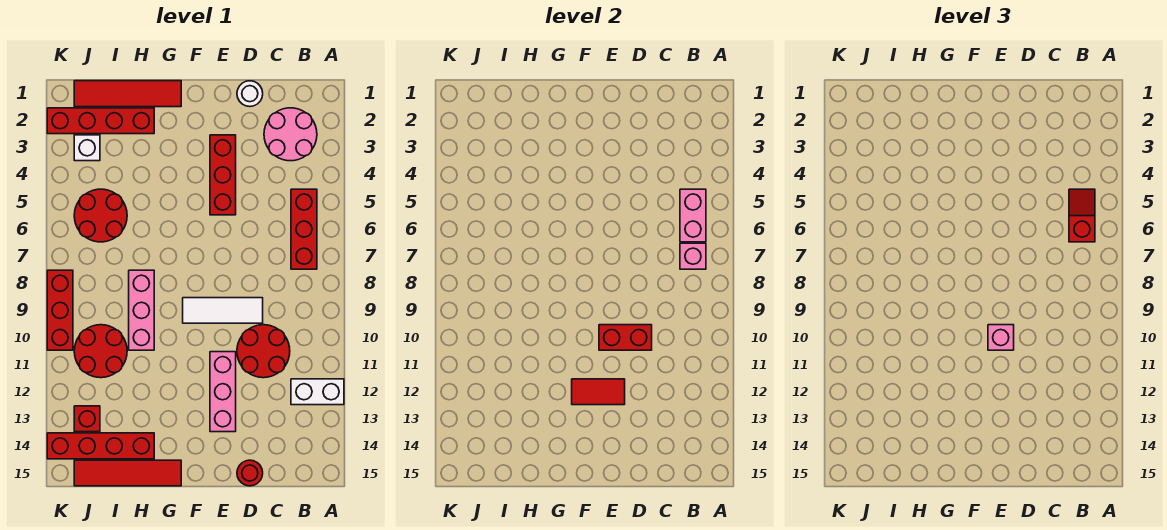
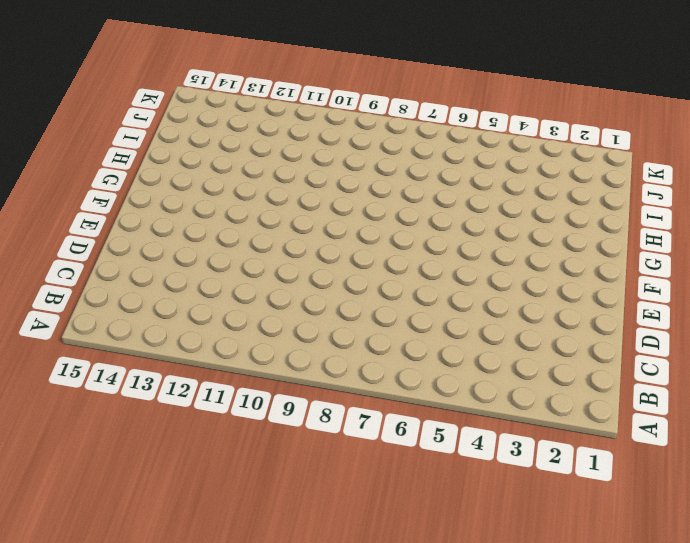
none -> white brick A12:B12 level 1
none -> pink round brick B2:C3 level 1
none -> red brick B5:B7 level 1

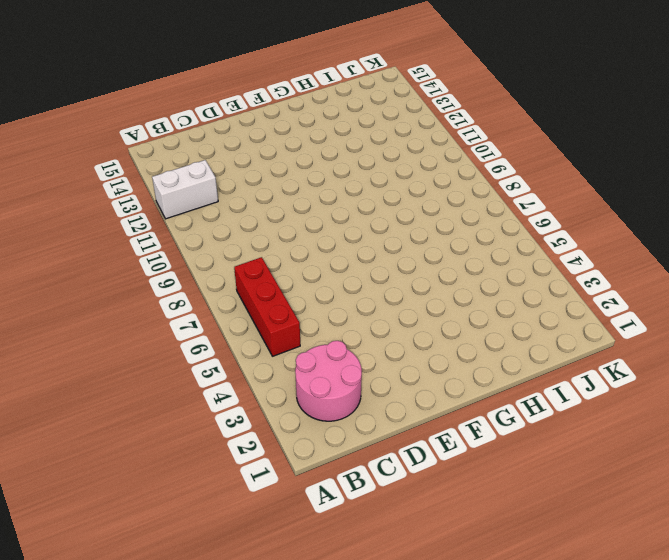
none -> red round brick C10:D11 level 1
none -> white round brick D1 level 1
none -> white tile D9:F9 level 1

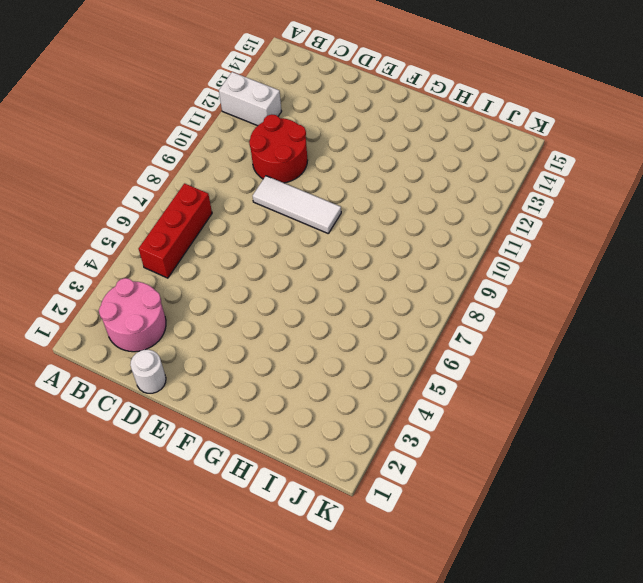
none -> red round brick D15 level 1
none -> red brick E3:E5 level 1
none -> pink brick E11:E13 level 1

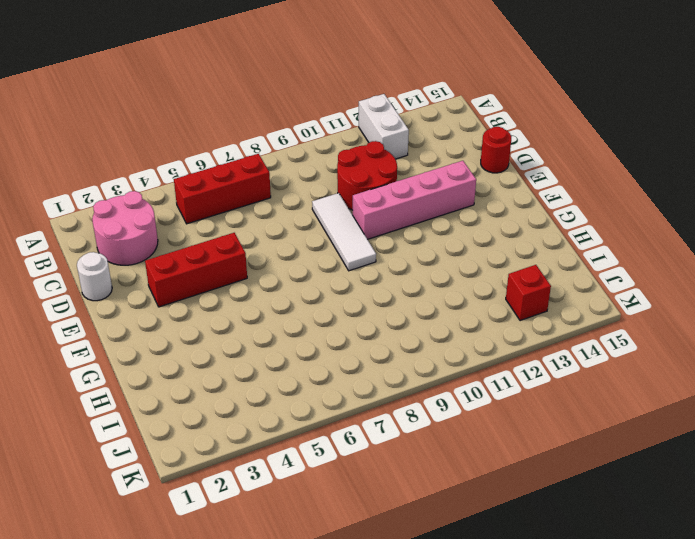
pink brick E10:E13 level 1 -> pink brick E11:E13 level 1
none -> red tile G1:J1 level 1
none -> red tile G15:J15 level 1
none -> red brick H2:K2 level 1

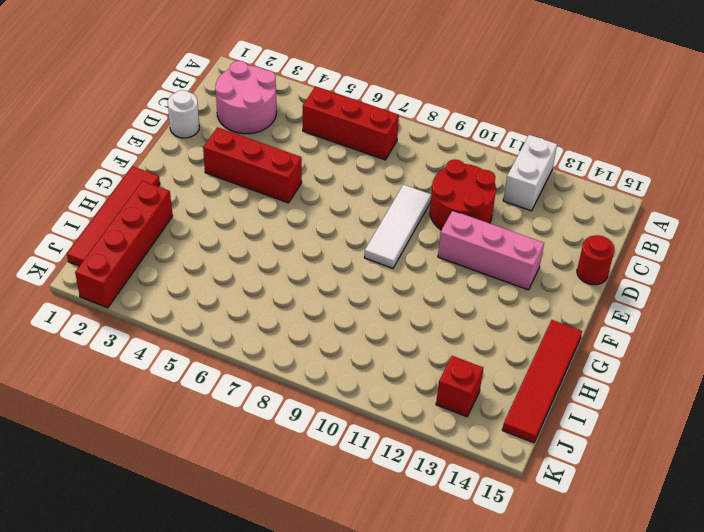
none -> pink brick H8:H10 level 1
none -> red brick H14:K14 level 1
none -> red round brick I5:J6 level 1

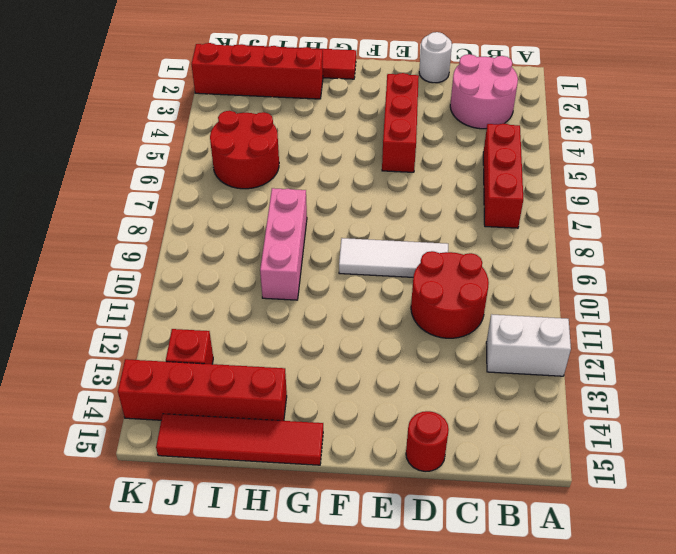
none -> pink brick E11:E13 level 1
none -> red round brick I10:J11 level 1
none -> white brick J3 level 1

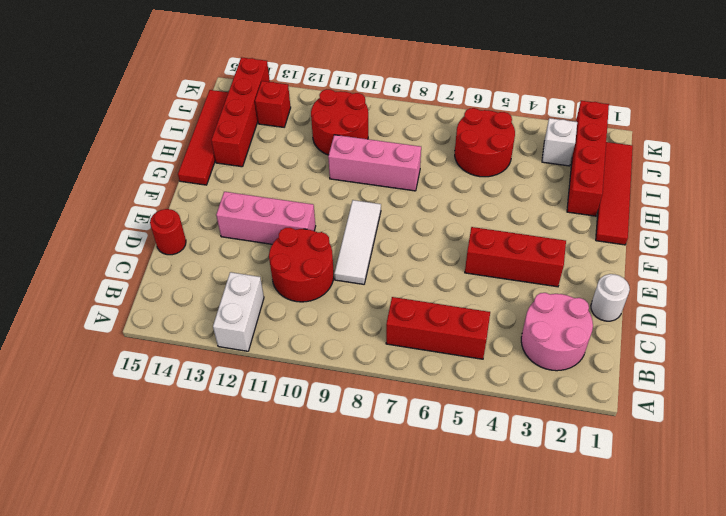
none -> red brick K8:K10 level 1
none -> pink brick B5:B6 level 2
none -> pink brick B7 level 2

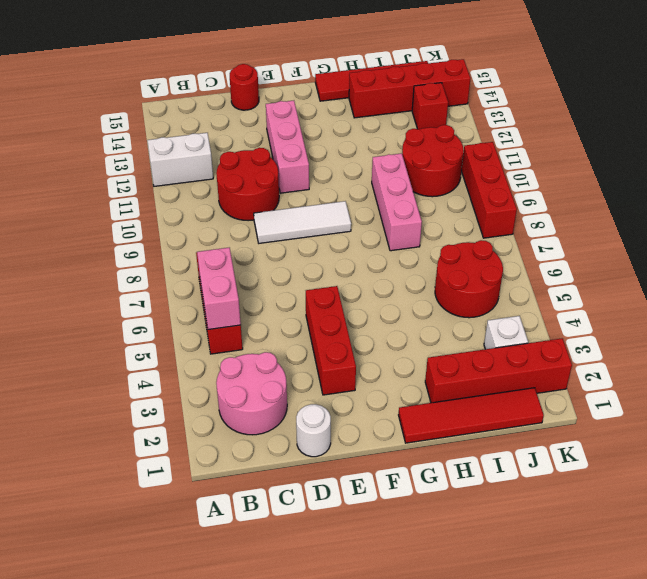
none -> pink brick B7 level 2
none -> red brick D10:E10 level 2
none -> red tile E12:F12 level 2

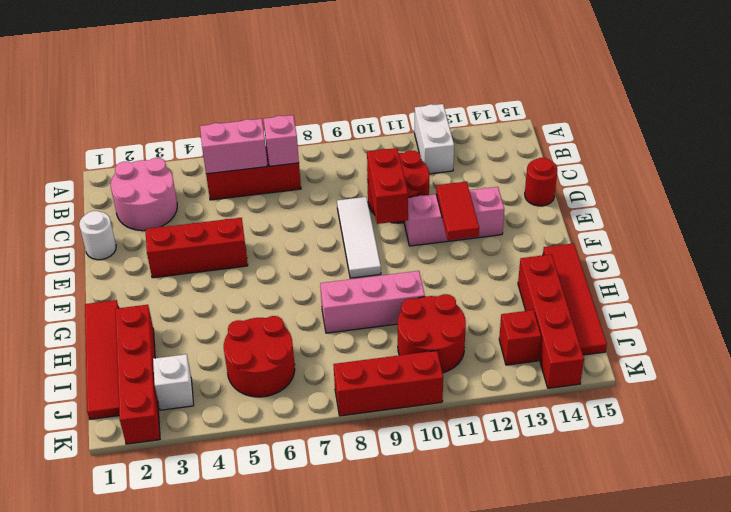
none -> red slope B5:B6 level 3 top 6
none -> pink brick E10 level 3

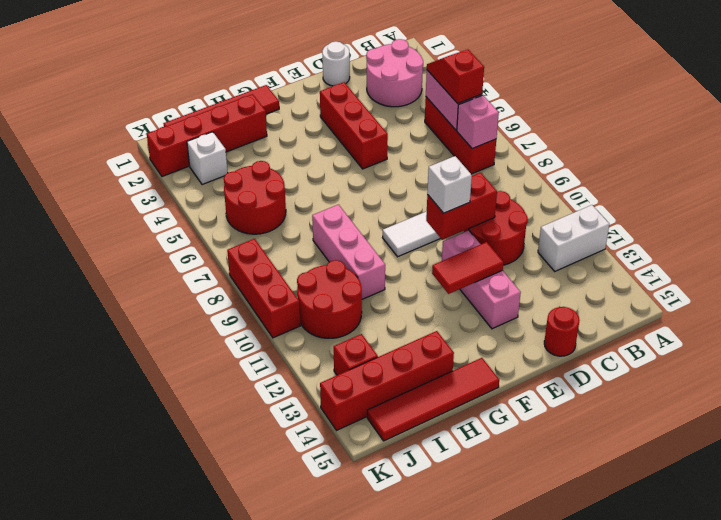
white brick E10 level 3 -> pink brick E10 level 3

